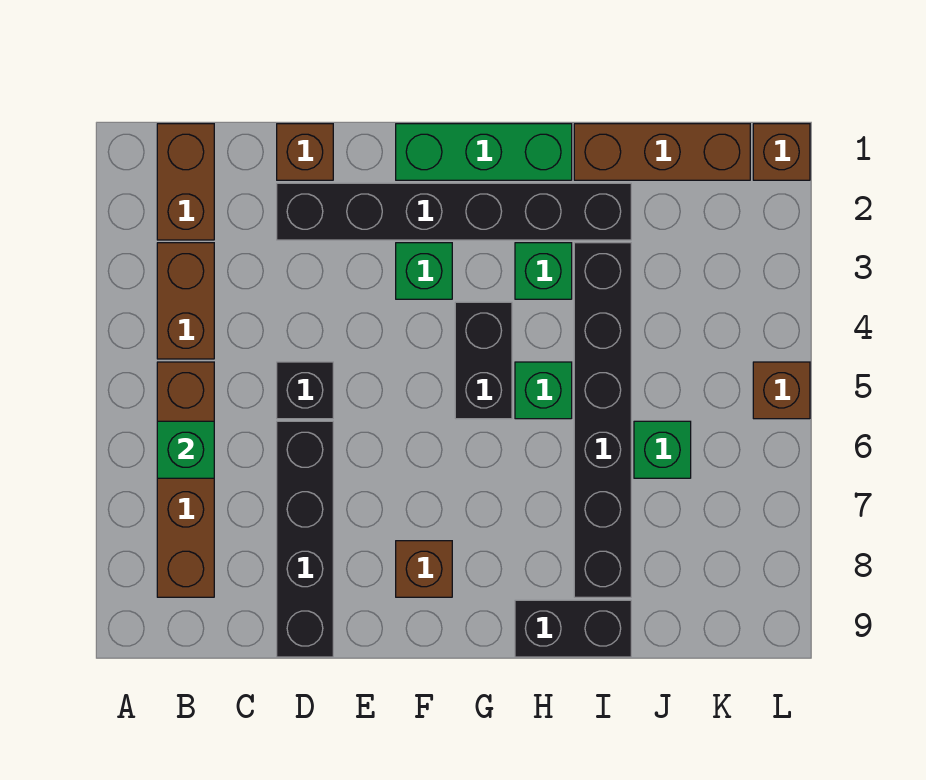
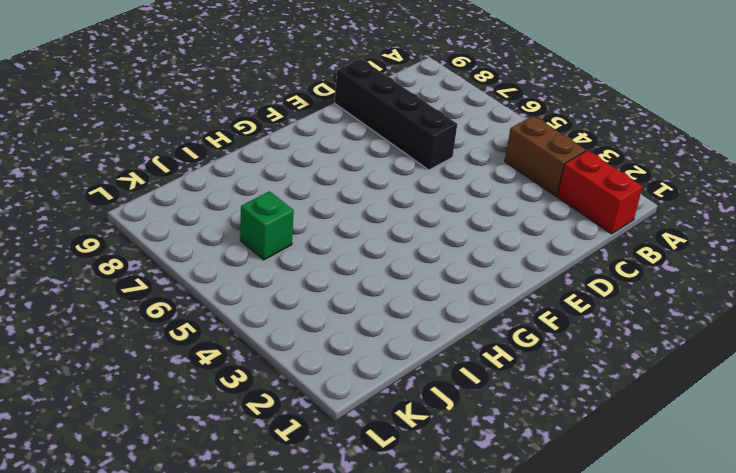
red brick B1:B2 level 1 -> brown brick B1:B2 level 1
none -> brown brick B5:B8 level 1
none -> brown brick D1 level 1
none -> black brick D2:I2 level 1

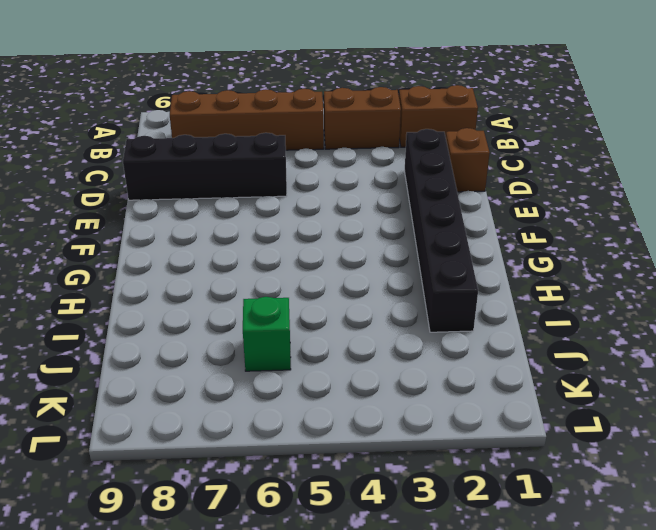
none -> black brick D5 level 1
none -> green brick F1:H1 level 1
none -> green brick F3 level 1

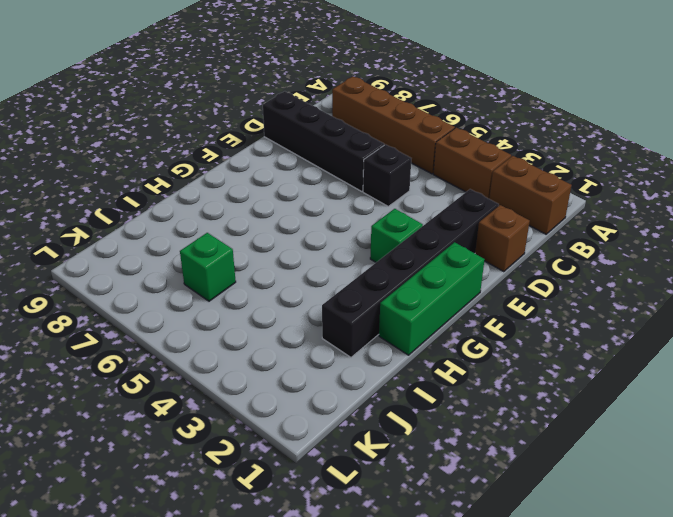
none -> brown brick F8 level 1
none -> black brick G4:G5 level 1
none -> green brick H3 level 1

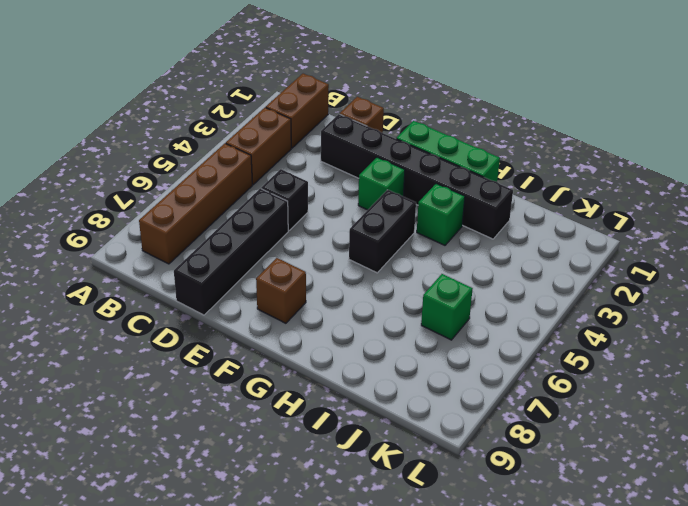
none -> green brick H5 level 1
none -> black brick H9:I9 level 1
none -> brown brick I1:K1 level 1

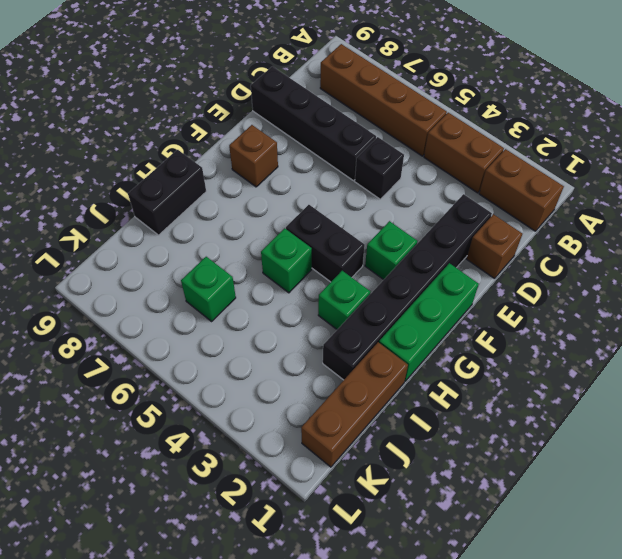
none -> black brick I3:I8 level 1
none -> brown brick L1 level 1
none -> brown brick L5 level 1

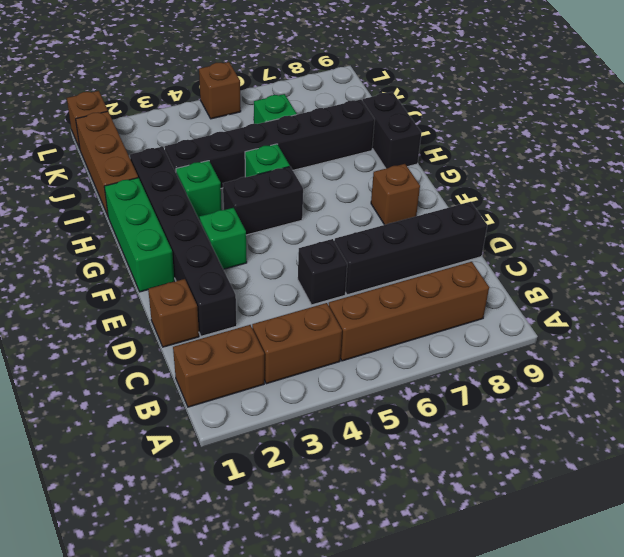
none -> green brick B6 level 2

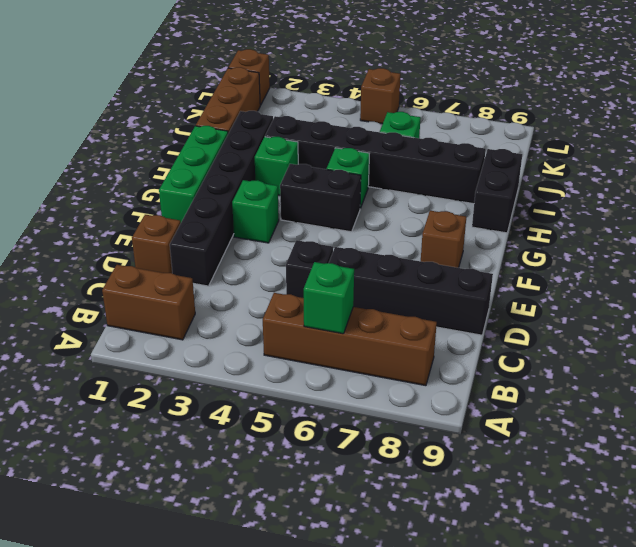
none -> brown brick B3:B4 level 1

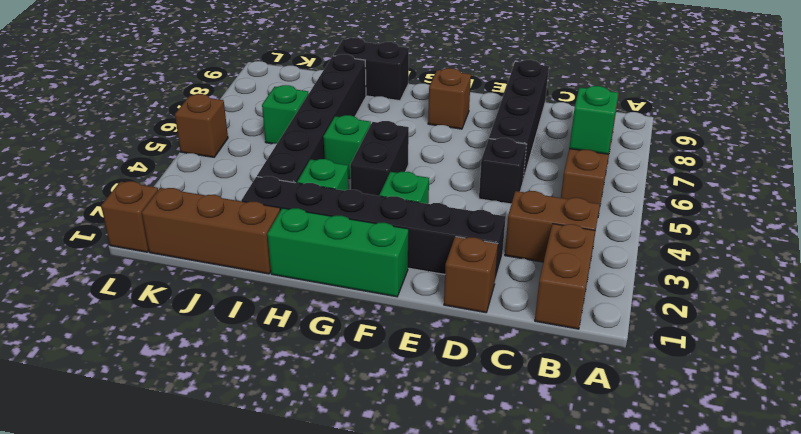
brown brick B3:C3 level 1 -> brown brick B3:B4 level 1

